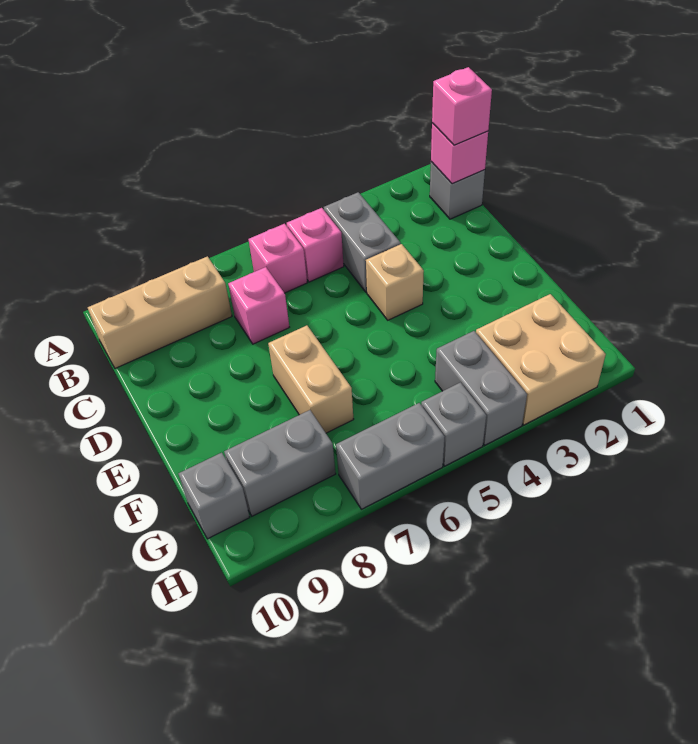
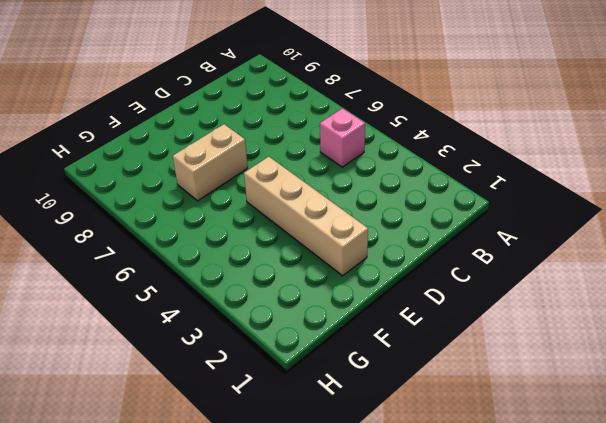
tan brick E2:E5 level 1 -> none
none -> grey brick B1 level 1
none -> grey brick B4:C4 level 1
none -> pink brick B6 level 1

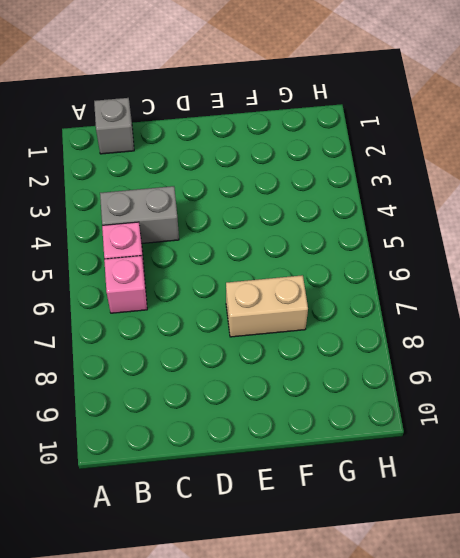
none -> tan brick B8:B10 level 1
none -> pink brick C7 level 1
none -> tan brick D4 level 1

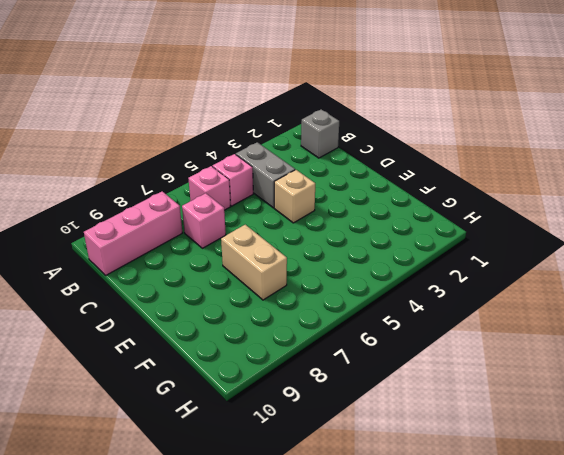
pink brick B8:B10 level 1 -> tan brick B8:B10 level 1
none -> tan brick G2:H3 level 1
none -> grey brick G4:H4 level 1
none -> grey brick G8:G9 level 1

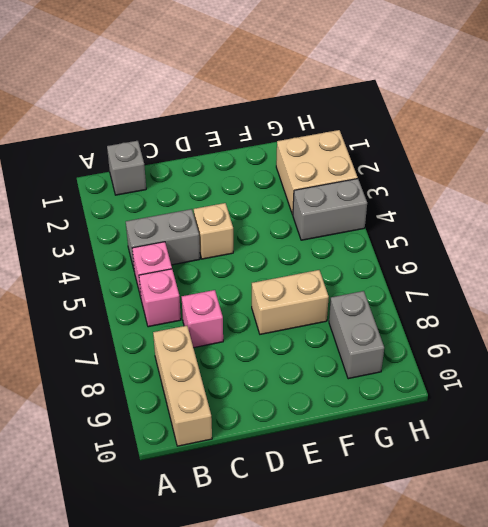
none -> grey brick G10 level 1
none -> grey brick H5 level 1
none -> grey brick H6:H7 level 1

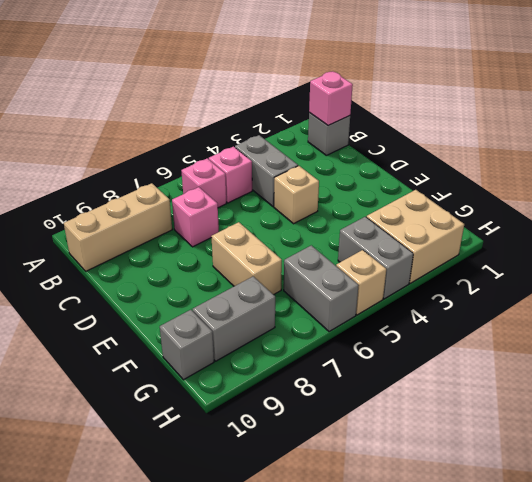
grey brick G6:H6 level 1 -> grey brick H6:H7 level 1
tan brick H5 level 1 -> grey brick H5 level 1
none -> pink brick B1 level 3

